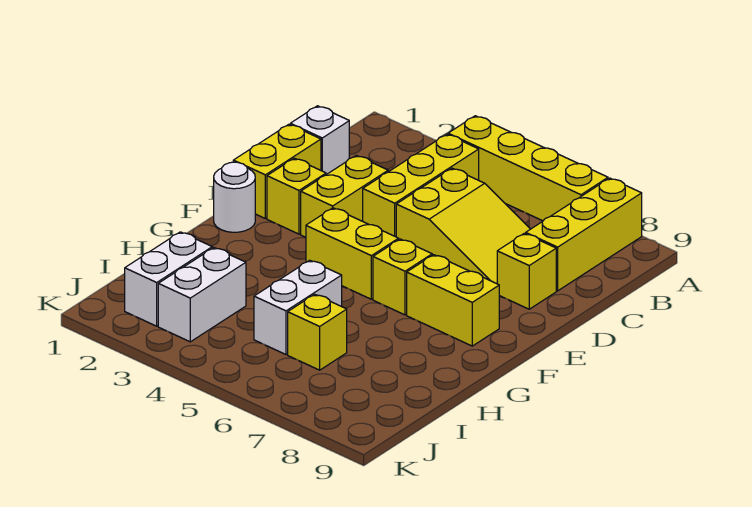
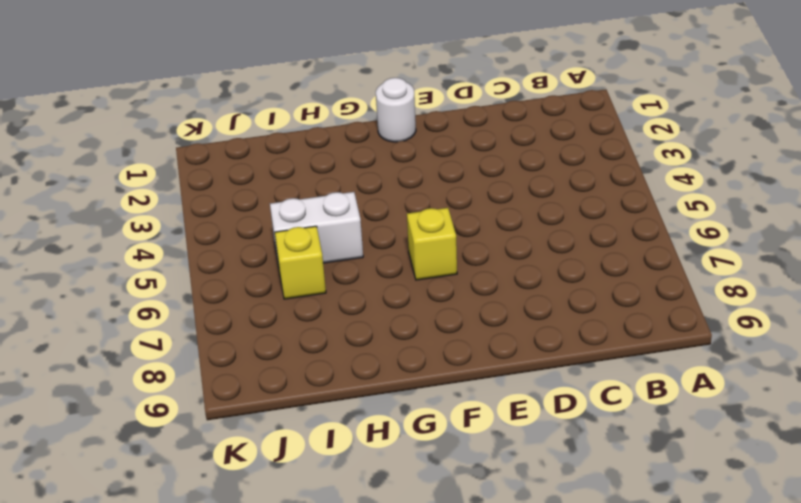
none -> yellow brick A4:A7 level 1
none -> yellow brick A8:C8 level 1
none -> yellow brick B4:D4 level 1

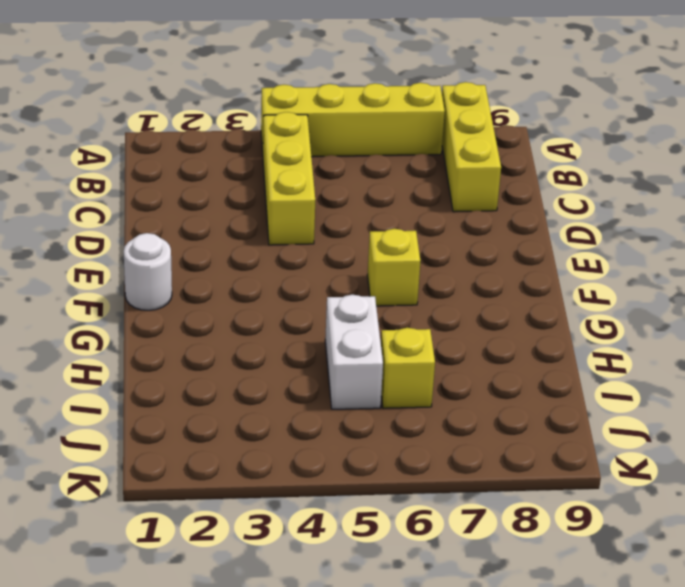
none -> white brick C1 level 1
none -> yellow slope C5:D7 level 1 top 5
none -> yellow brick D1:E1 level 1

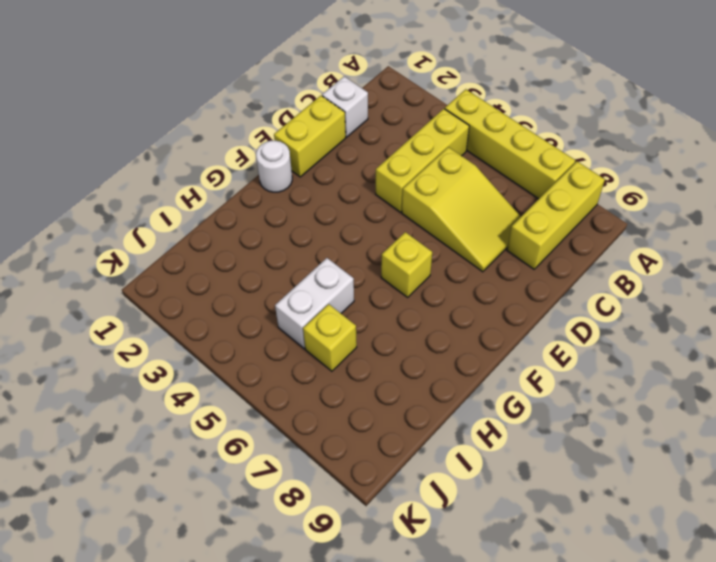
none -> yellow brick D3:E3 level 1
none -> yellow brick D8 level 1
none -> yellow brick E2 level 1

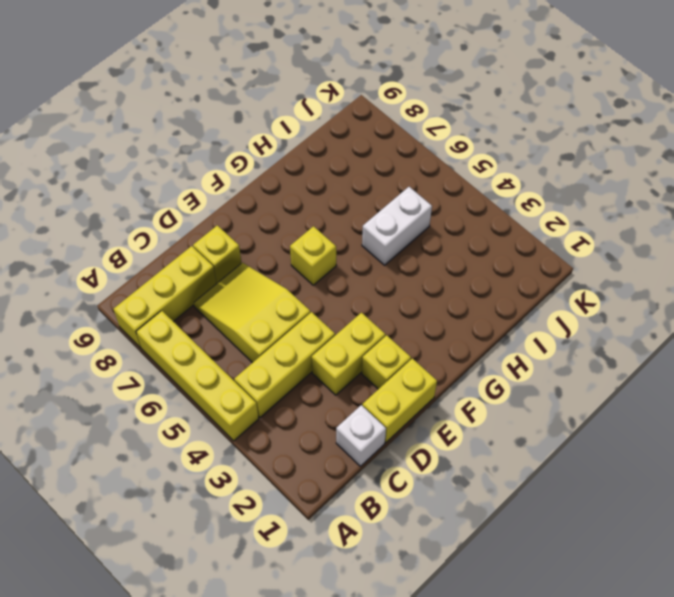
none -> white round brick F1 level 1
none -> yellow brick F4:F5 level 1
none -> yellow brick F7:F8 level 1

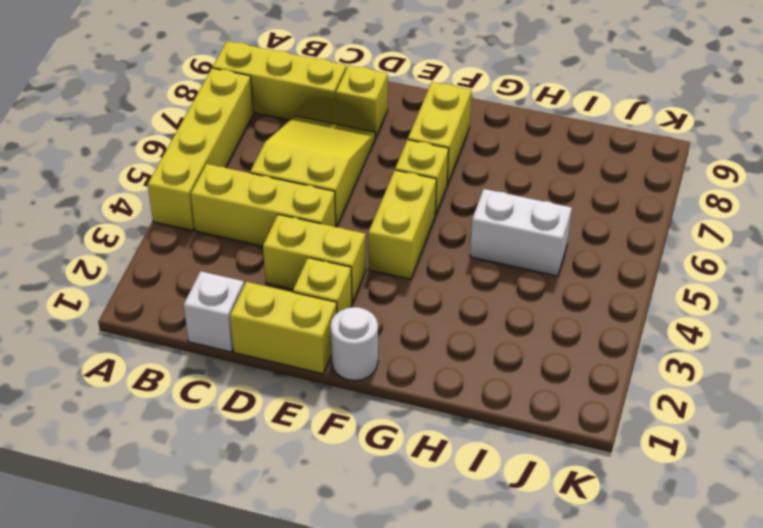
none -> white brick I2:J2 level 1
none -> white brick I3:J3 level 1
none -> yellow brick I6 level 1

